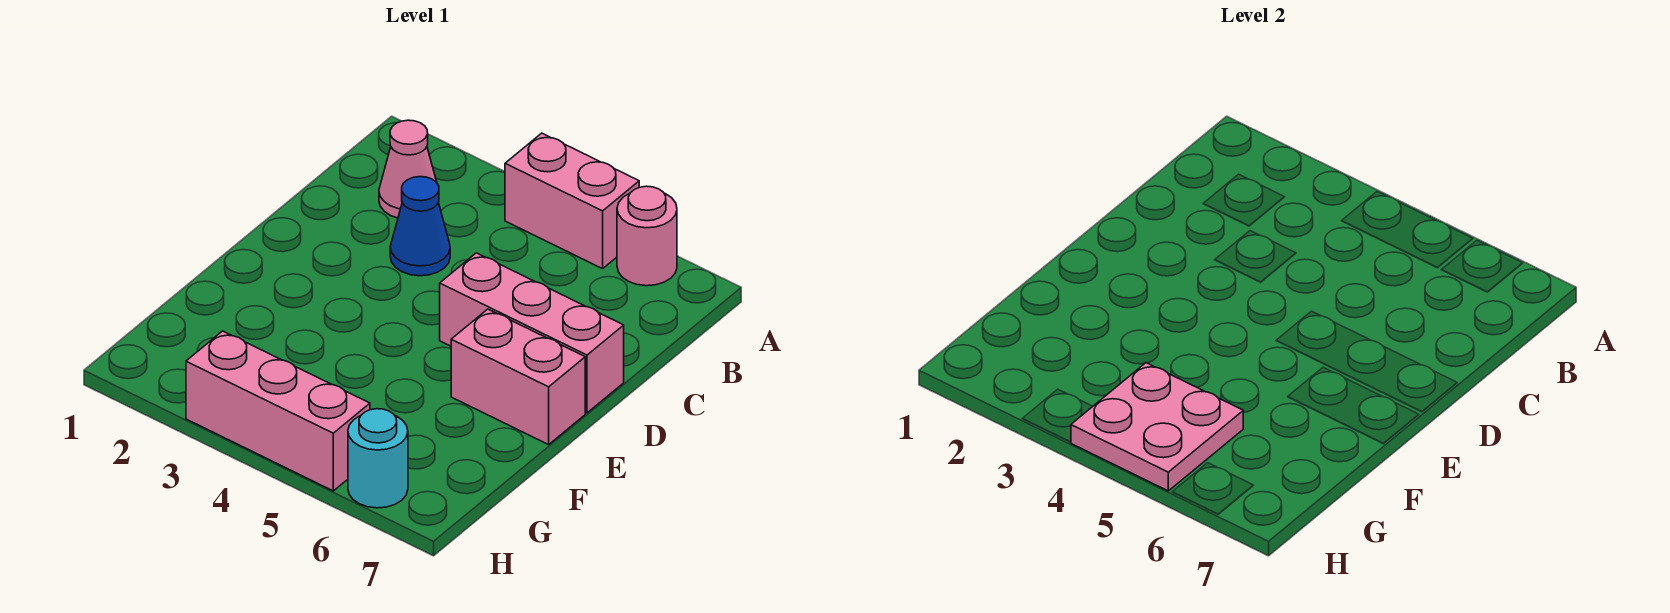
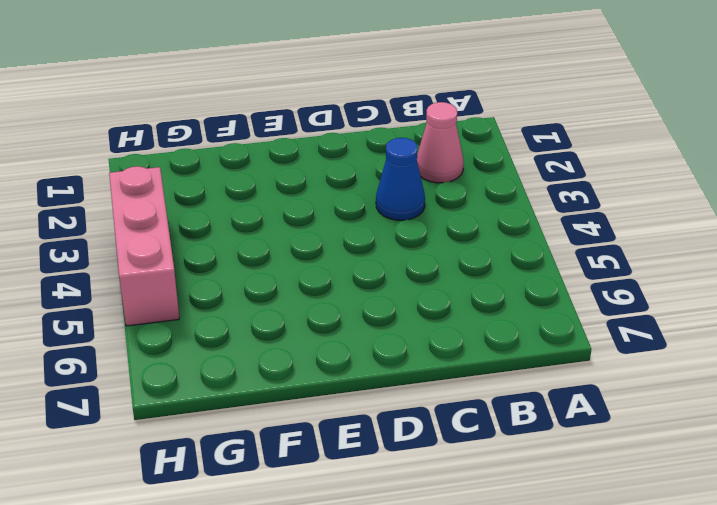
none -> pink brick A4:A5 level 1
none -> pink round brick A6 level 1

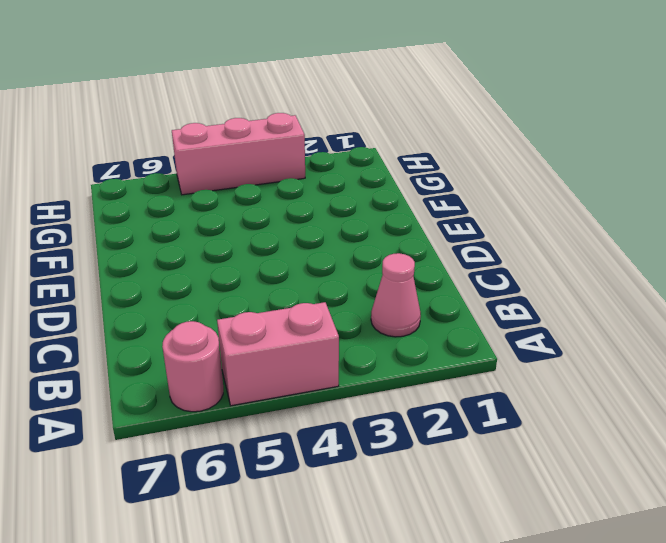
none -> blue cone C3 level 1
none -> pink brick D5:D7 level 1

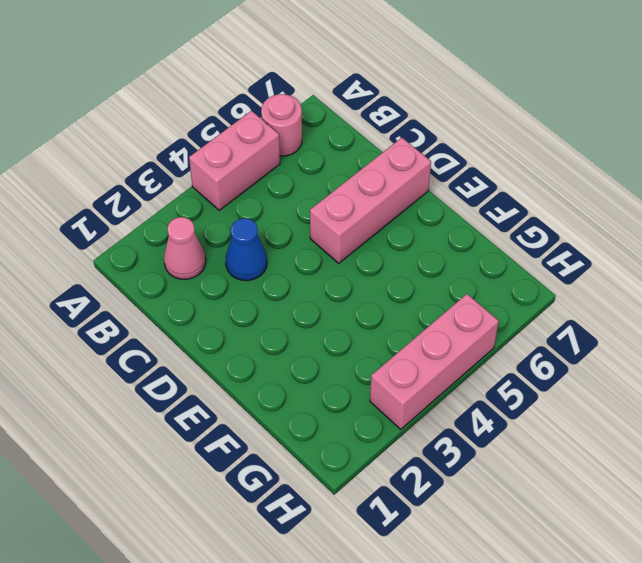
none -> pink brick E6:E7 level 1
none -> cyan round brick H6 level 1

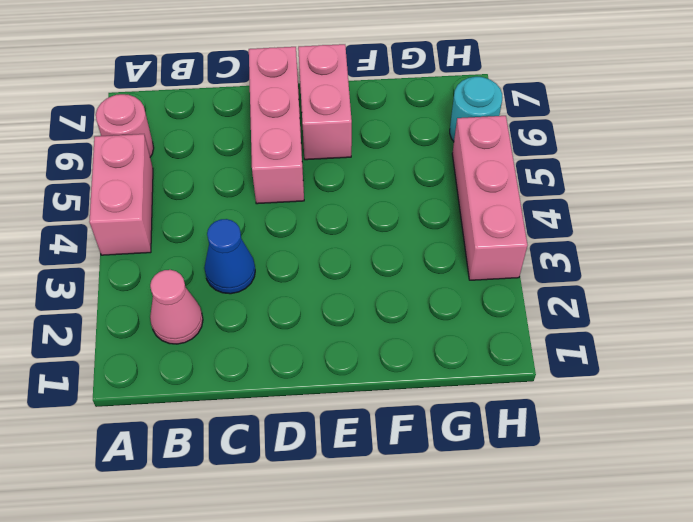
none -> pink plate G4:H5 level 2

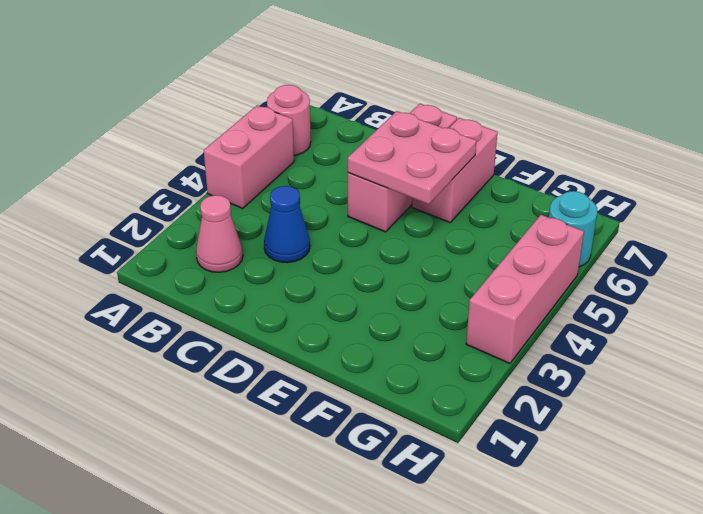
pink plate D5:E6 level 2 -> pink plate G4:H5 level 2

